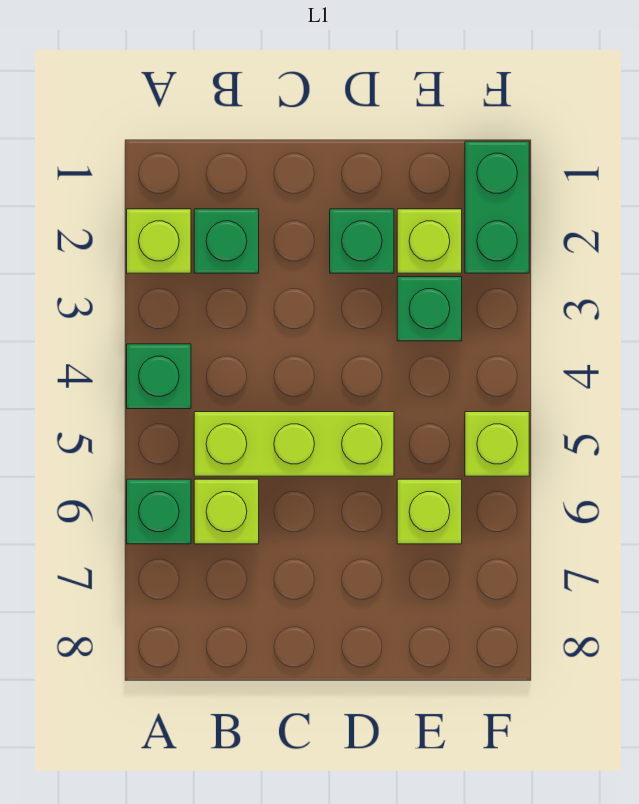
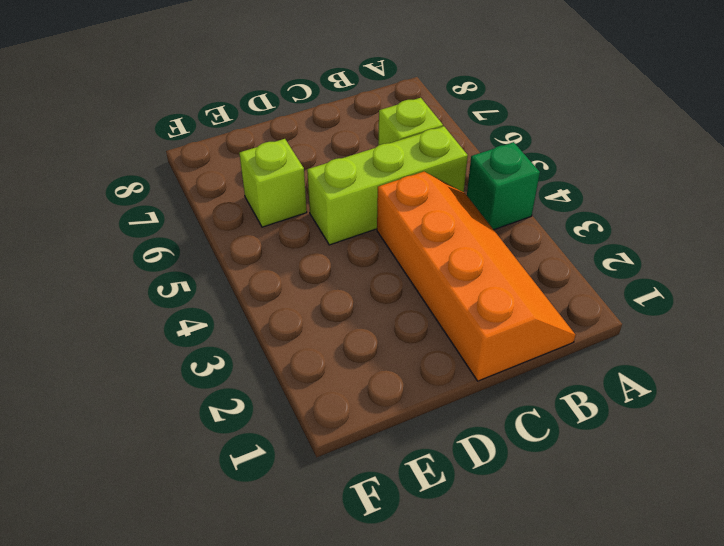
orange slope B1:C4 level 1 top C -> green brick B2 level 1
none -> lime brick A2 level 1
none -> green brick A6 level 1
none -> green brick D2 level 1

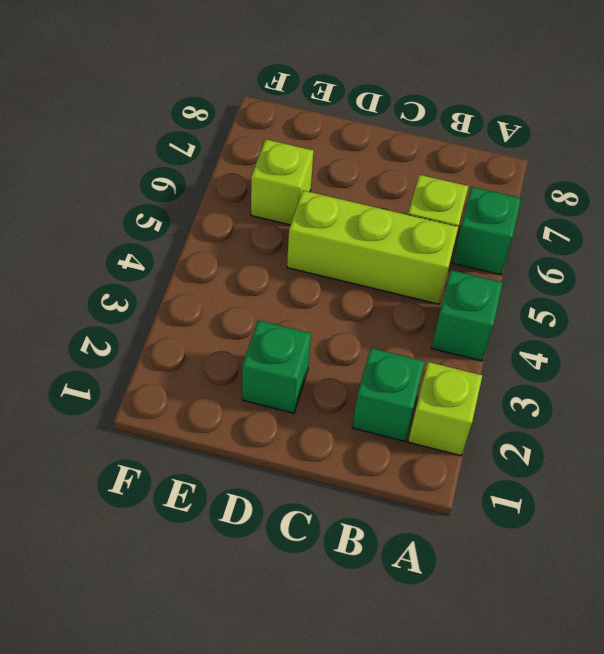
none -> lime brick E2 level 1
none -> green brick E3 level 1
none -> green brick F1:F2 level 1

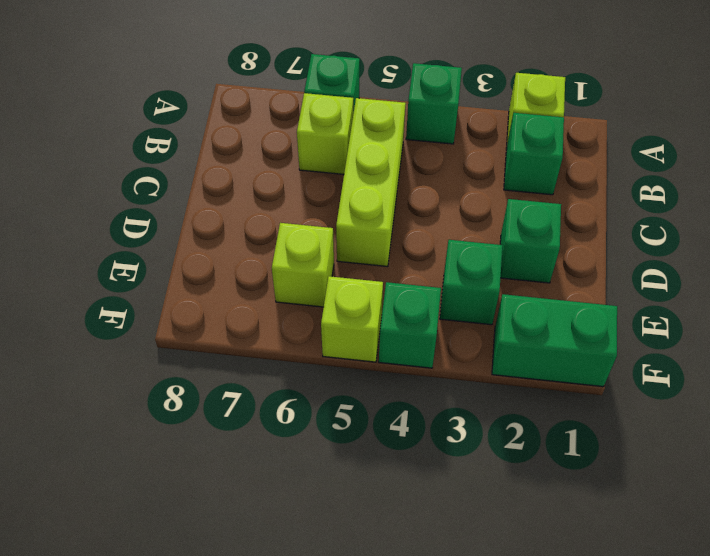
green brick F4 level 1 -> none
none -> lime brick E2 level 1

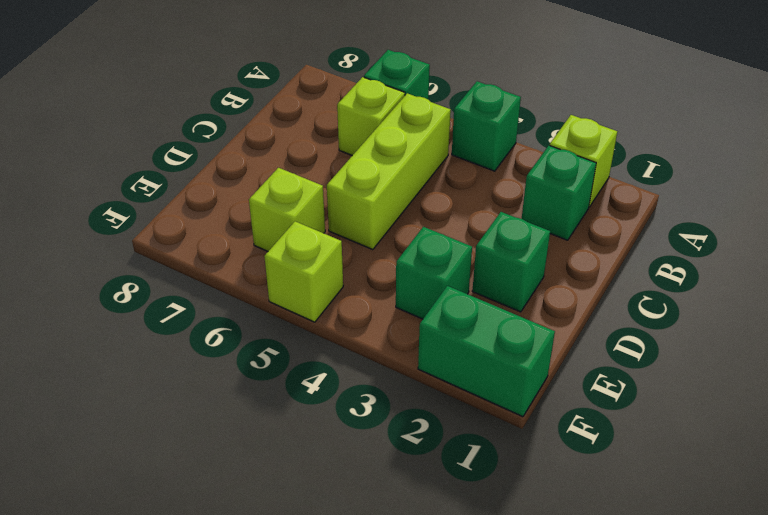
none -> lime brick E2 level 1

